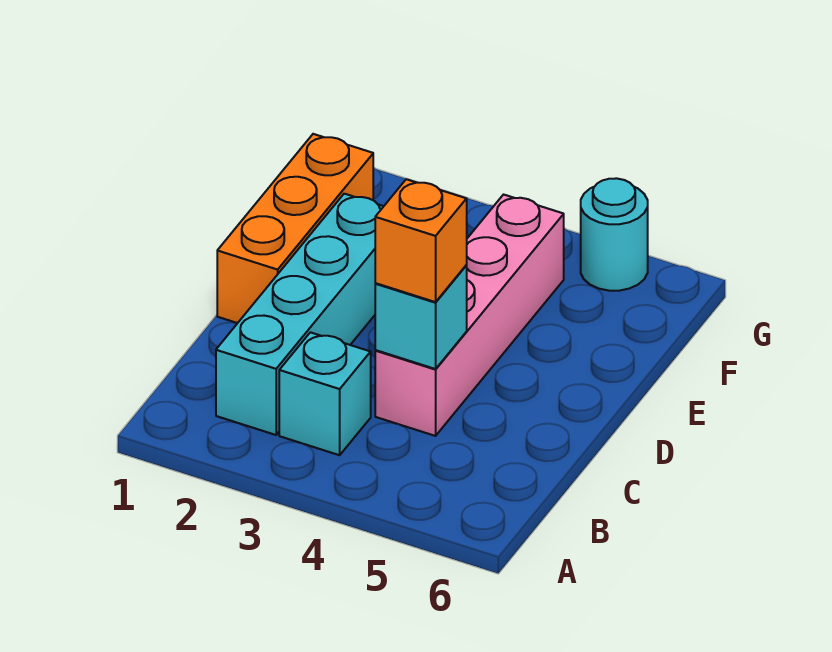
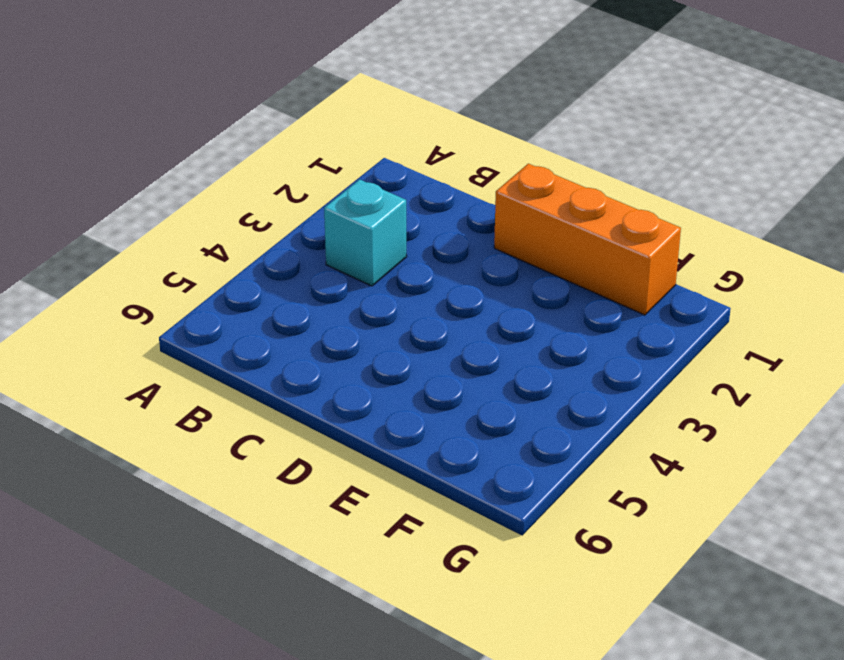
none -> cyan brick B2:E2 level 1
none -> pink brick C4:F4 level 1

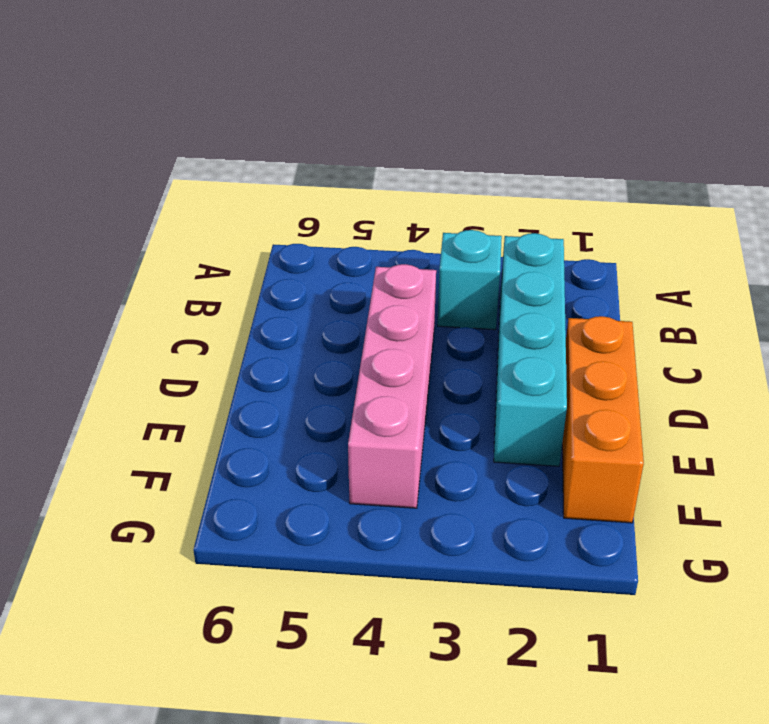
none -> cyan round brick G5 level 1
none -> cyan brick C4 level 2

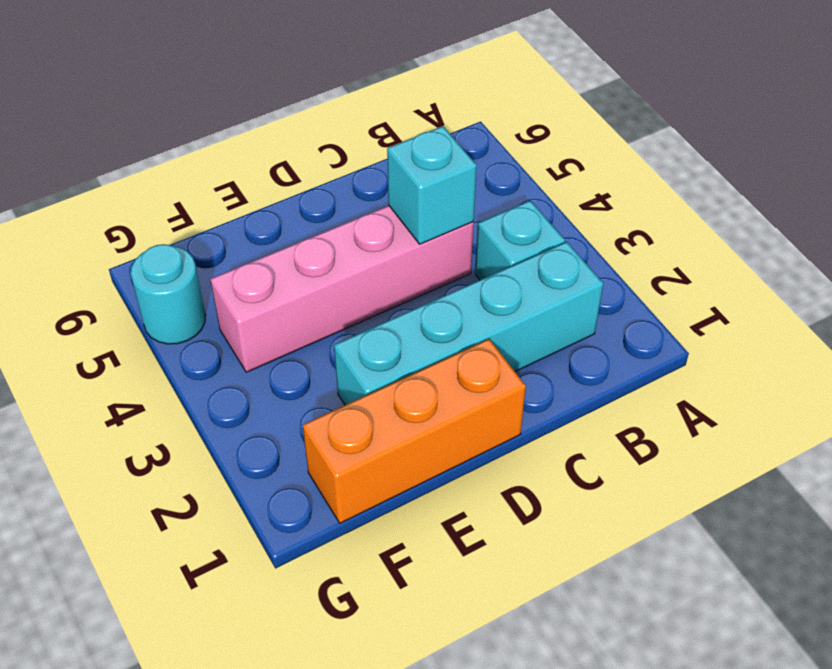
none -> orange brick C4 level 3

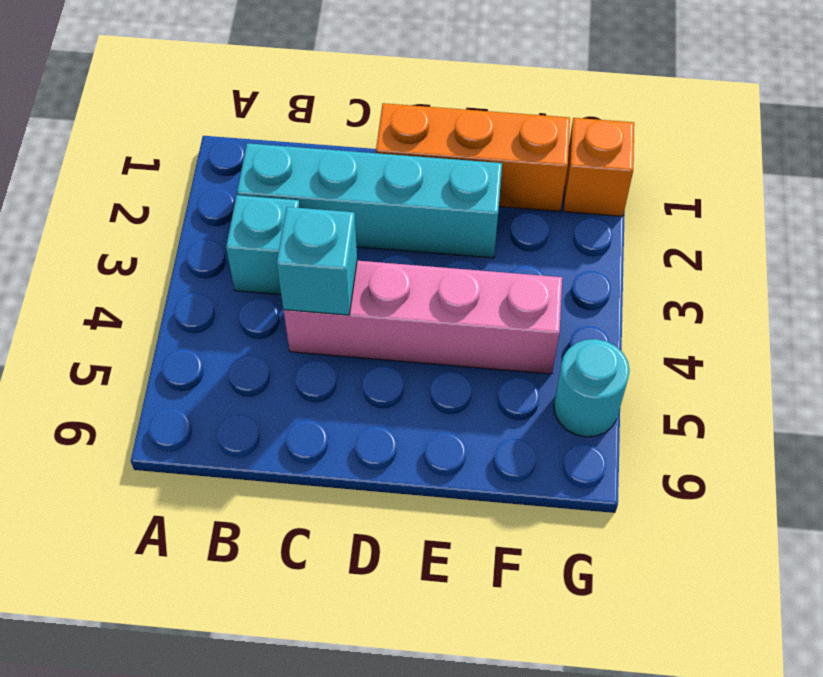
orange brick G1 level 1 -> orange brick C4 level 3

